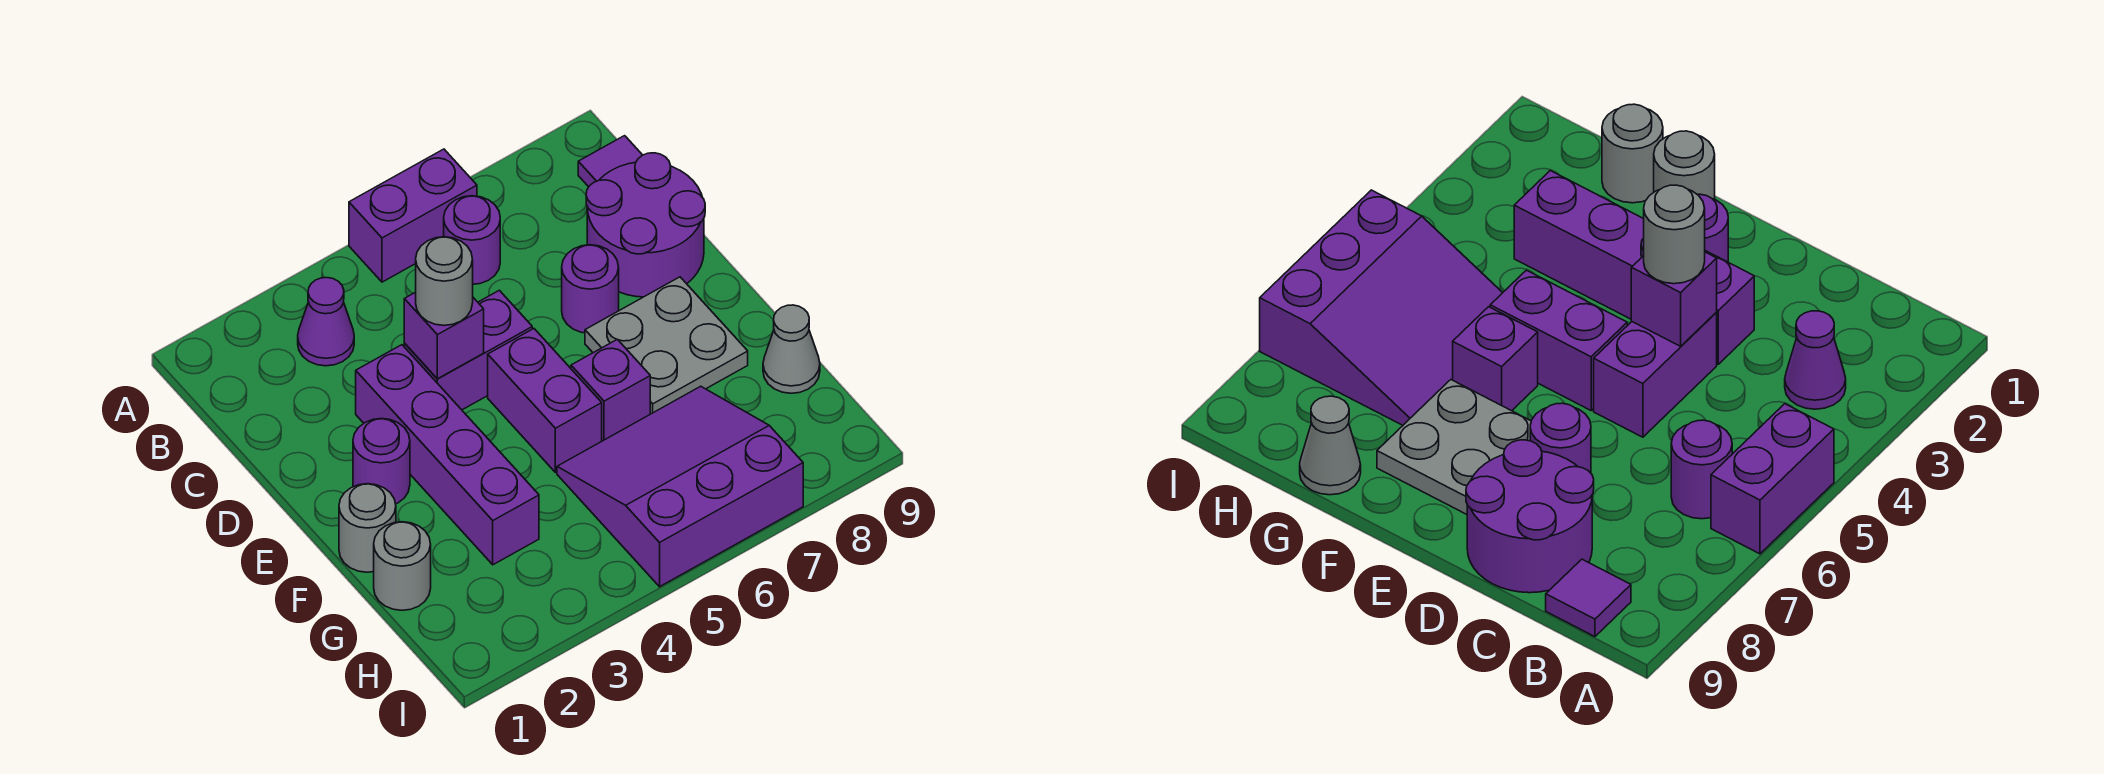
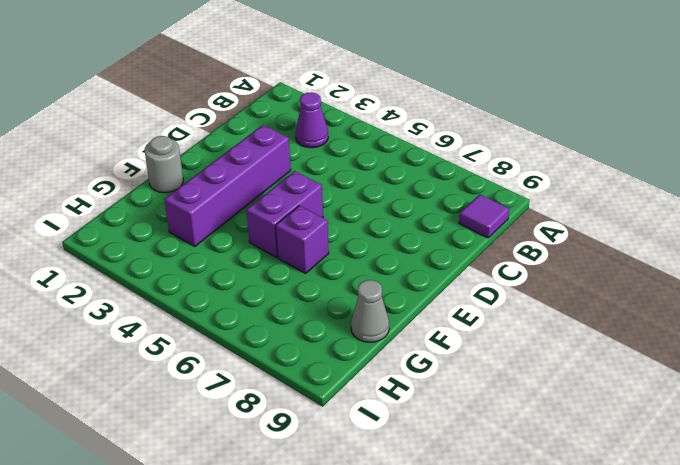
none -> purple brick A5:A6 level 1
none -> purple round brick B6 level 1
none -> purple round brick C8:D9 level 1

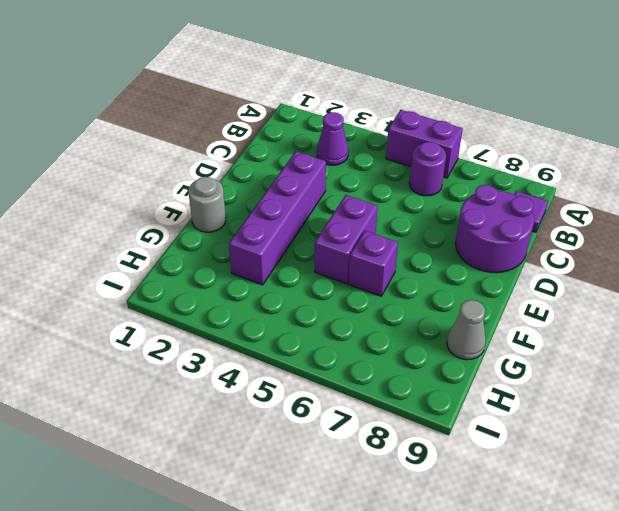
none -> purple brick D4:D5 level 1
none -> purple round brick D7 level 1
none -> purple round brick E2 level 1

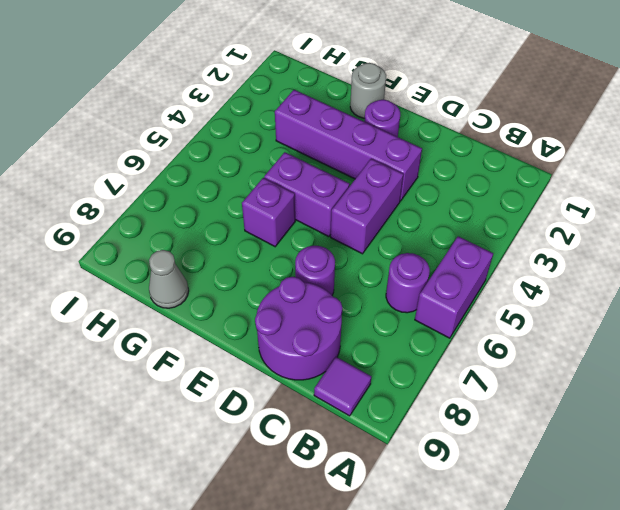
none -> purple cone B3 level 1
none -> grey plate E7:F8 level 1
none -> grey round brick G1 level 1

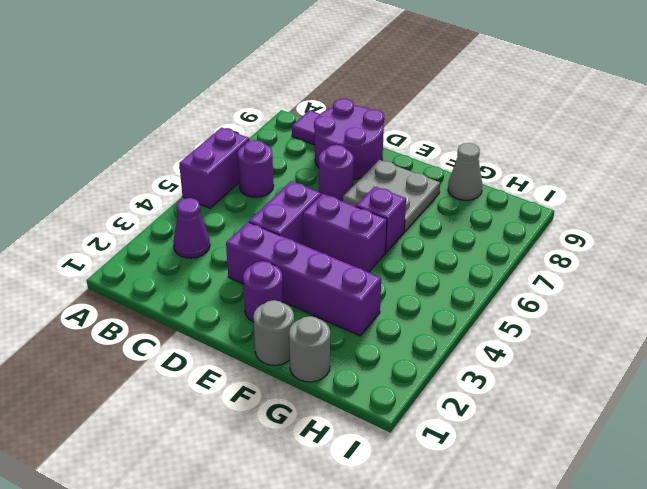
none -> purple slope G5:I7 level 1 top I
none -> purple brick D4 level 2
none -> grey round brick D4 level 3

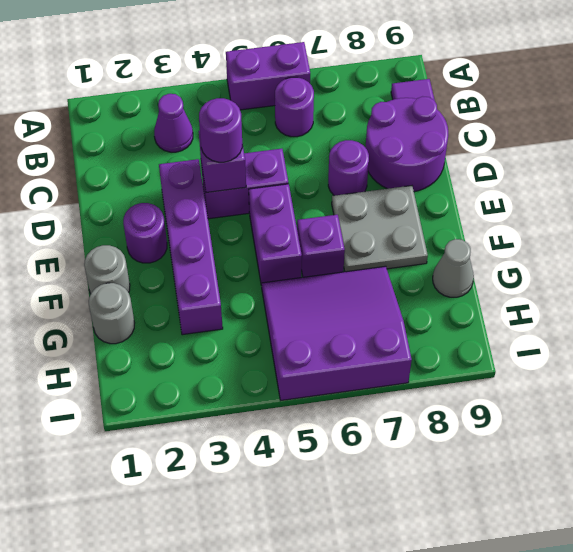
purple round brick D4 level 3 -> grey round brick D4 level 3

